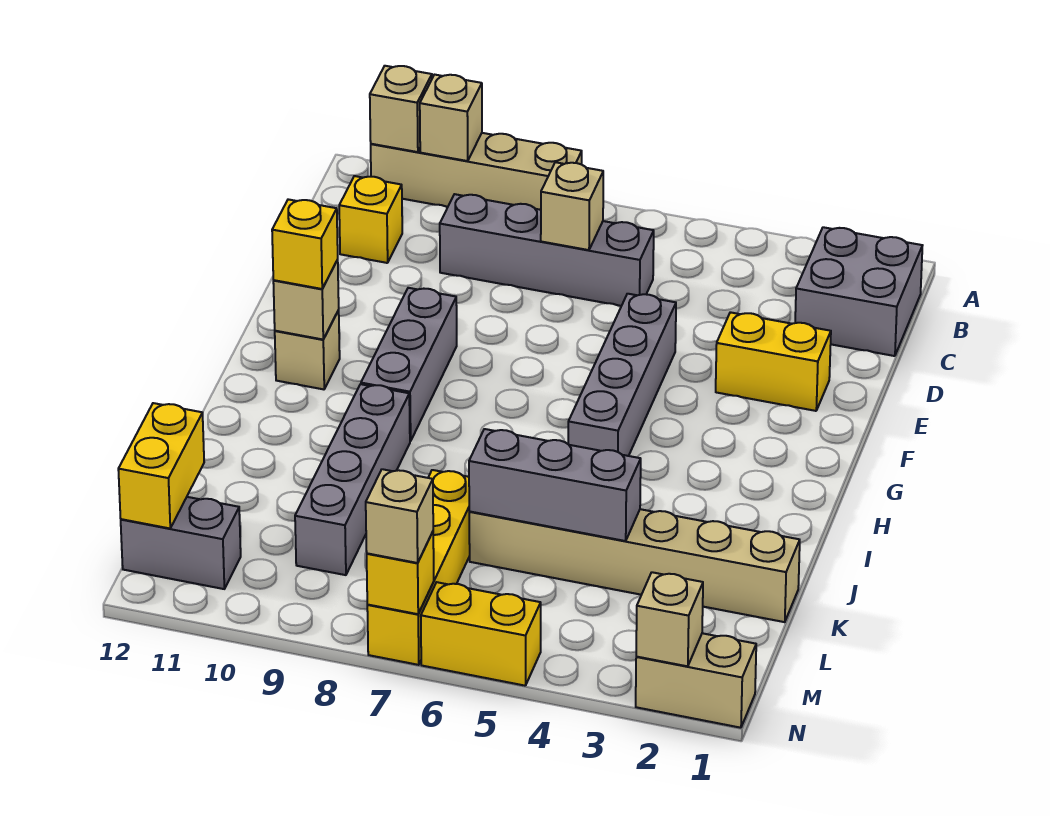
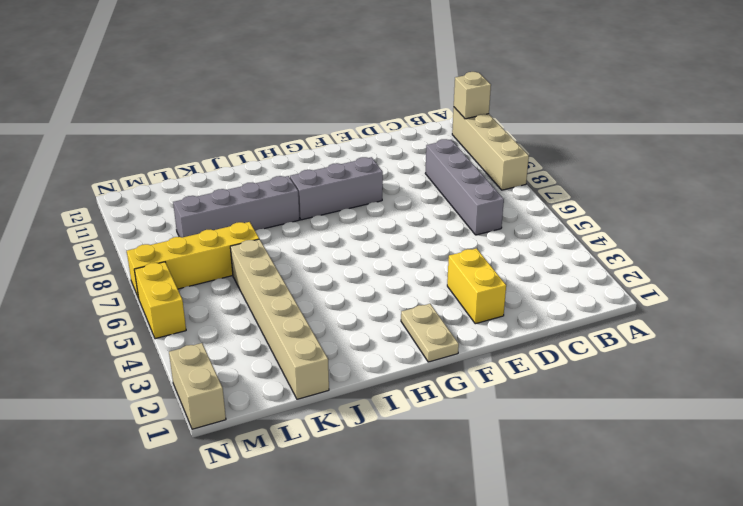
tan plate G1:G2 level 1 -> none
none -> grey brick B1:C2 level 1
none -> yellow brick C11 level 1
none -> grey brick E5:H5 level 1

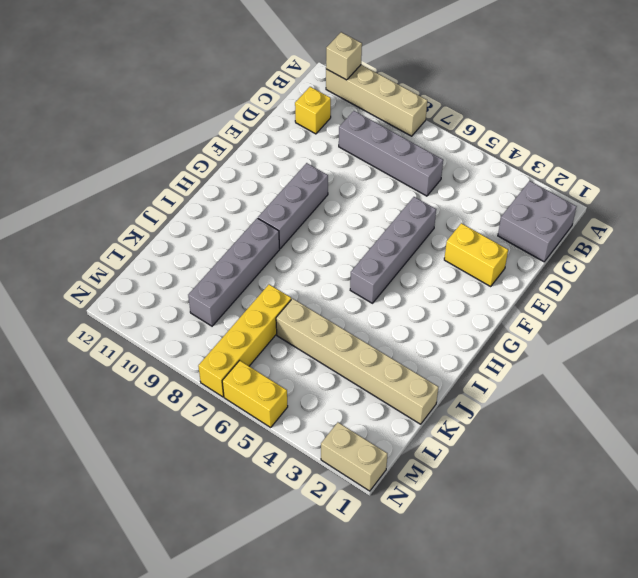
none -> tan brick G11 level 1
none -> grey brick M11:M12 level 1
none -> tan brick A10 level 2

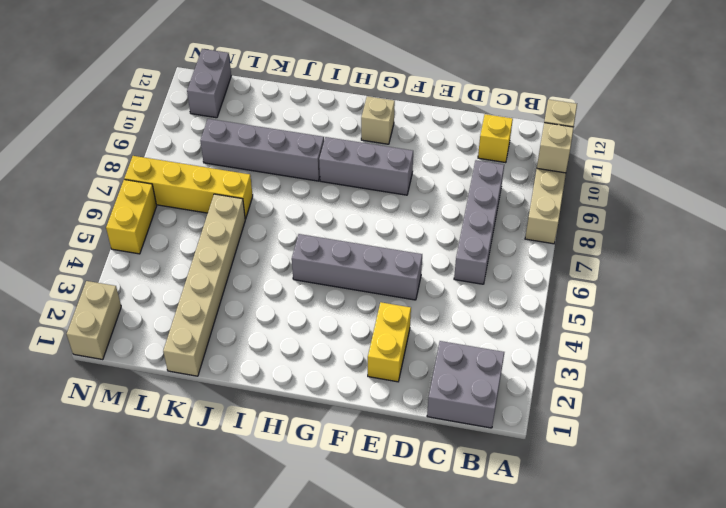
none -> tan brick C7 level 2
none -> tan brick G11 level 2
none -> grey brick K4:K6 level 2

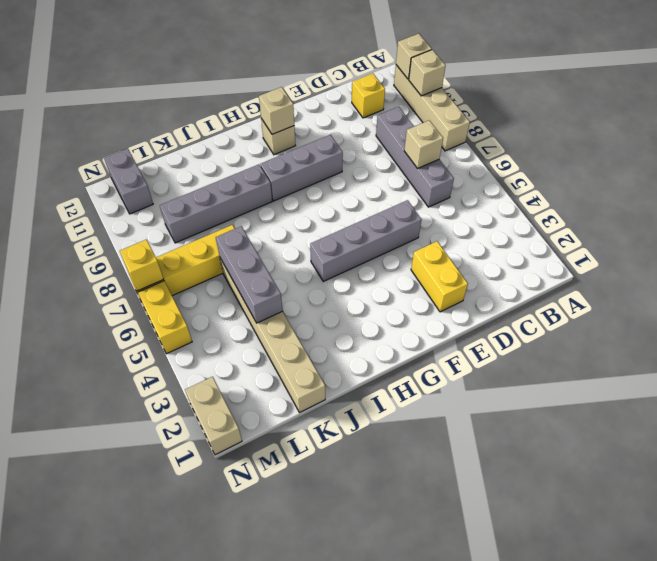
none -> grey brick B1:C2 level 1
none -> yellow brick L12:M12 level 2
none -> tan brick N2 level 2

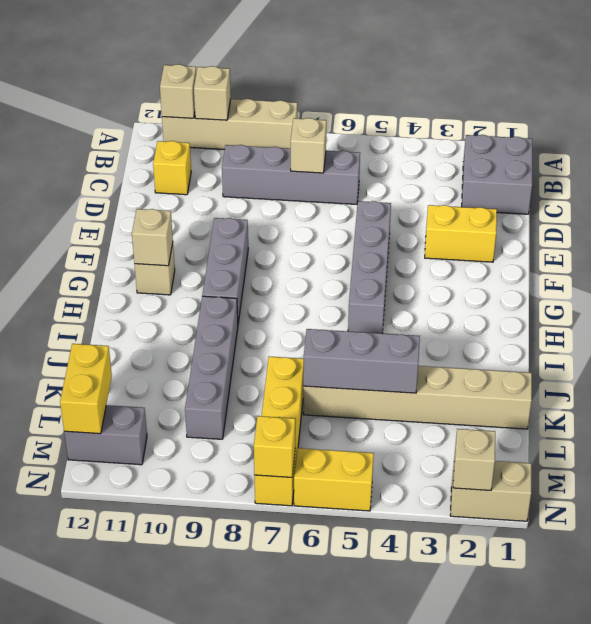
none -> yellow brick G11 level 3
none -> tan brick N7 level 3

